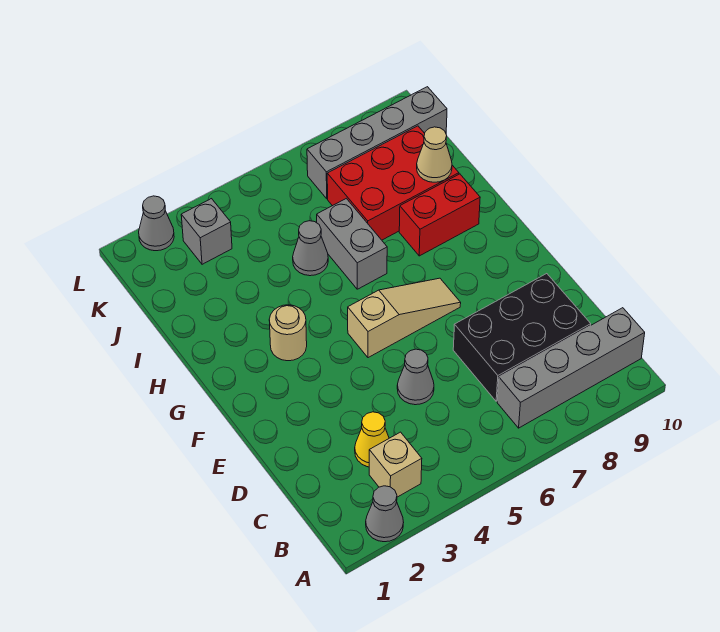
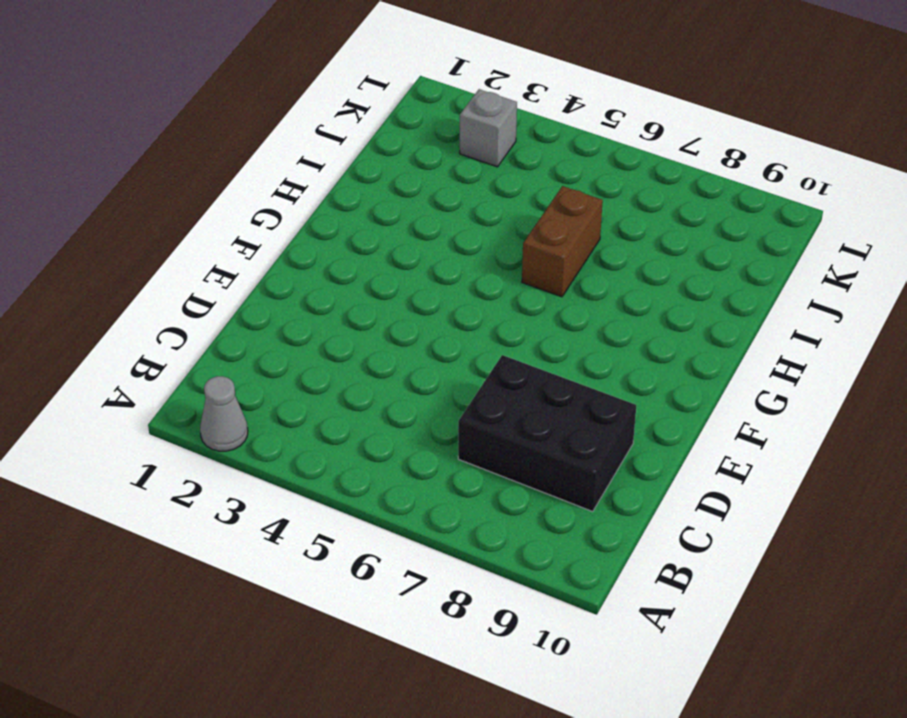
brown brick H6:I6 level 1 -> grey brick H6:I6 level 1
none -> tan brick B3 level 1
none -> grey brick B7:B10 level 1
none -> yellow cone C3 level 1

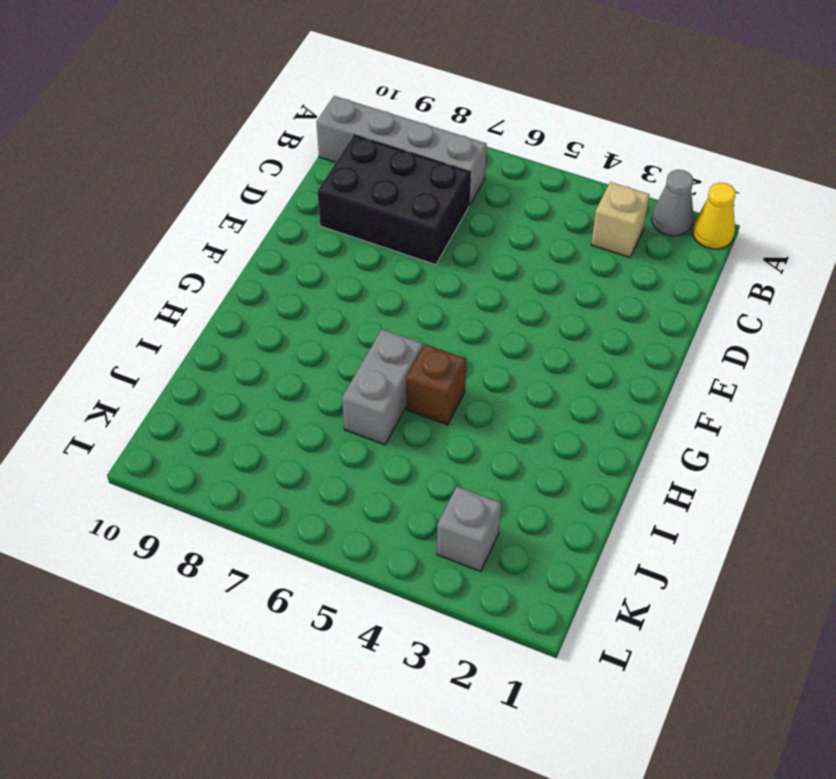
yellow cone A1 level 1 -> yellow cone C3 level 1
brown brick H5 level 1 -> none
none -> grey cone D5 level 1
none -> tan slope F5:F7 level 1 top 5
none -> tan round brick G3 level 1

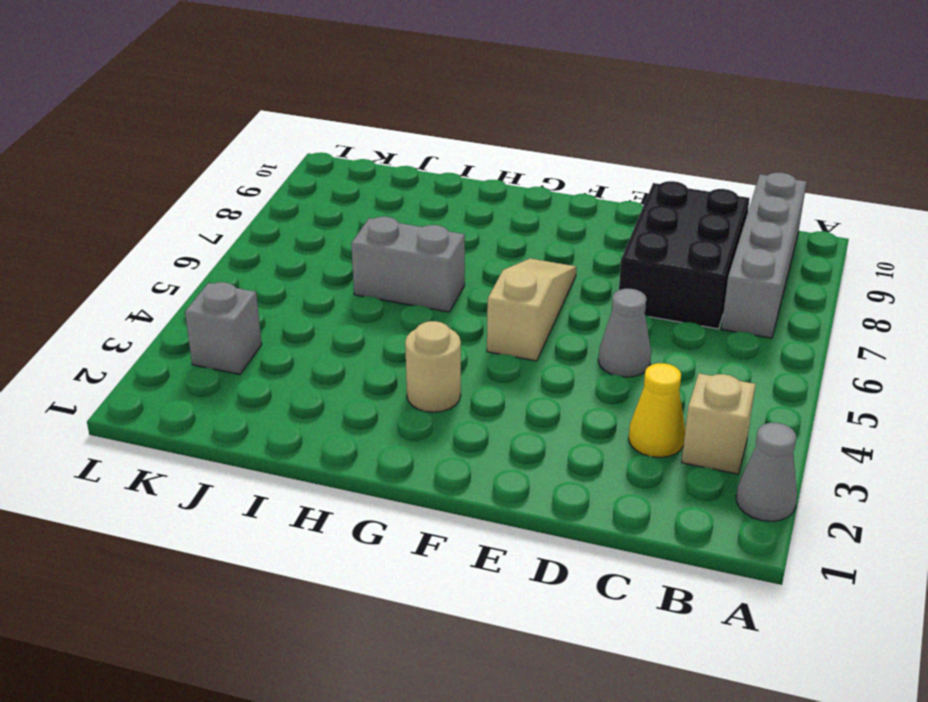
none -> red brick H8:H9 level 1
none -> grey cone I5 level 1
none -> red brick I7:J9 level 1

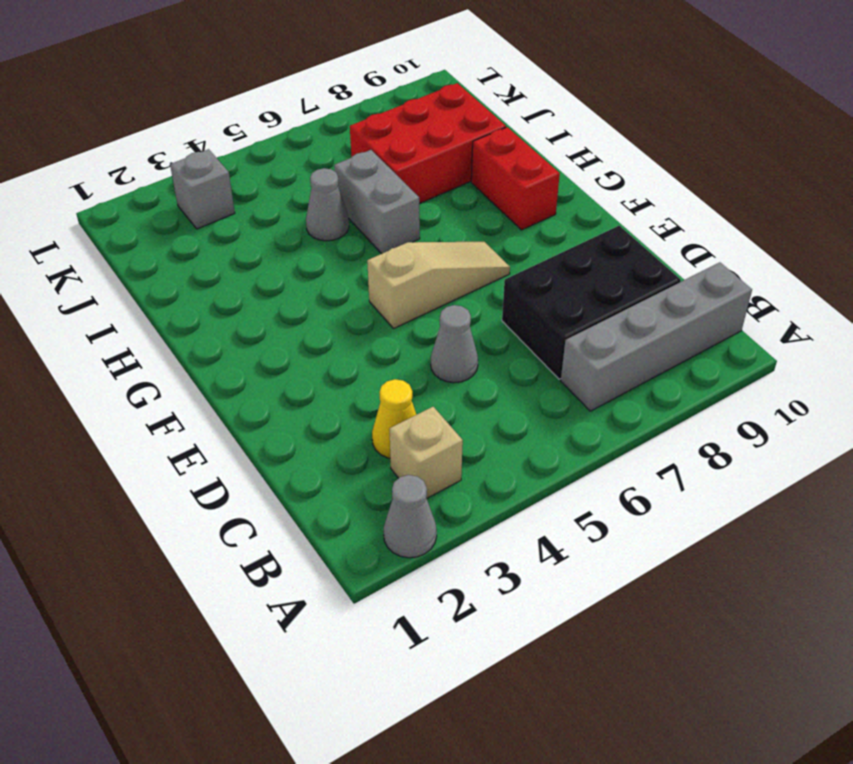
red brick G9:H9 level 1 -> red brick H8:H9 level 1
none -> tan round brick G3 level 1
none -> grey brick K7:K10 level 1
none -> grey cone L2 level 1

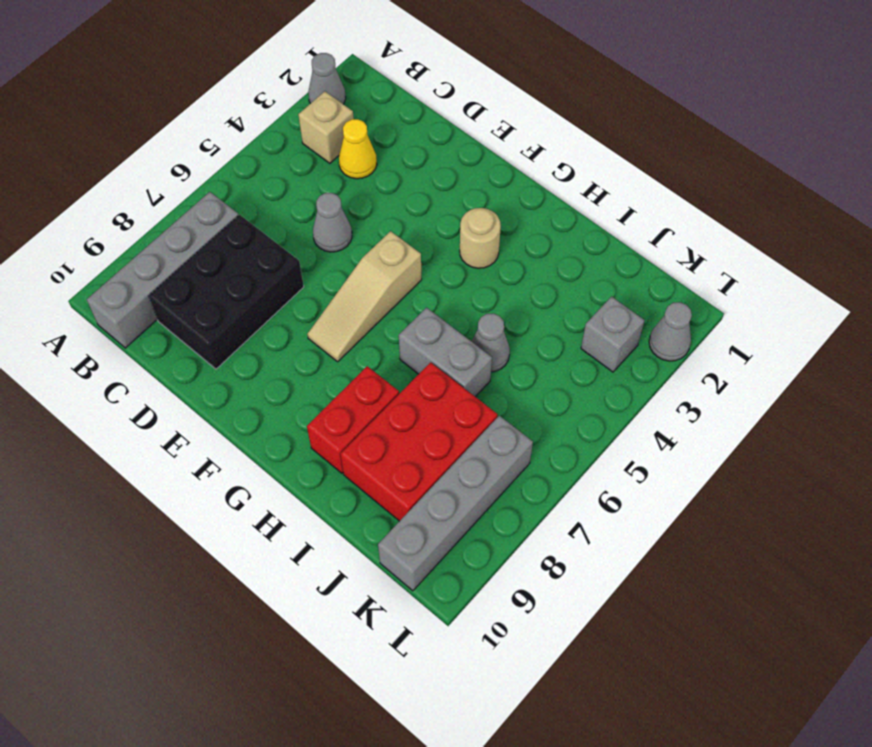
none -> tan cone I9 level 2

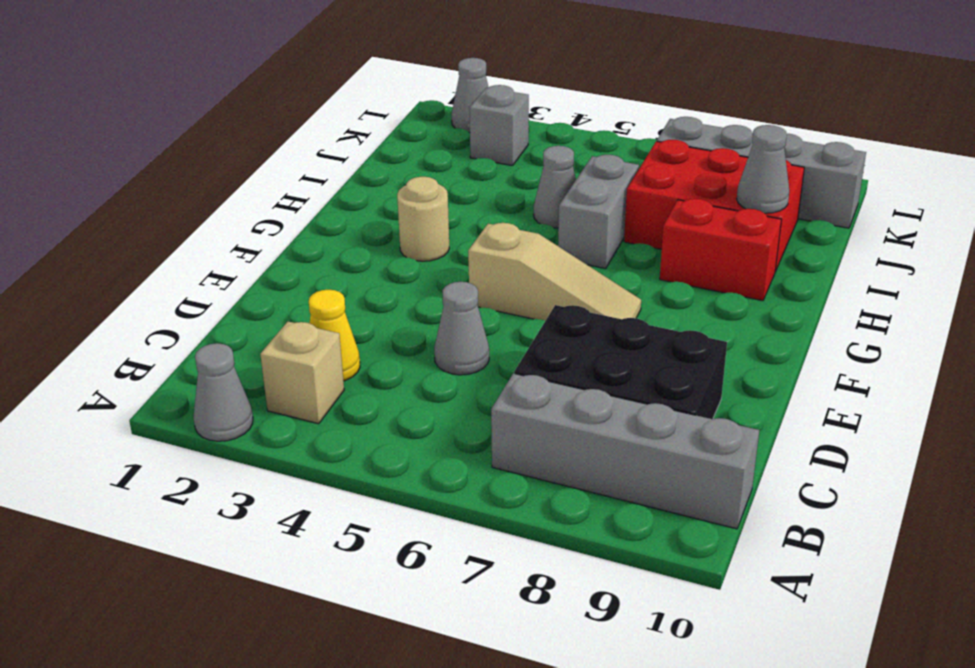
grey cone I9 level 2 -> tan cone I9 level 2

